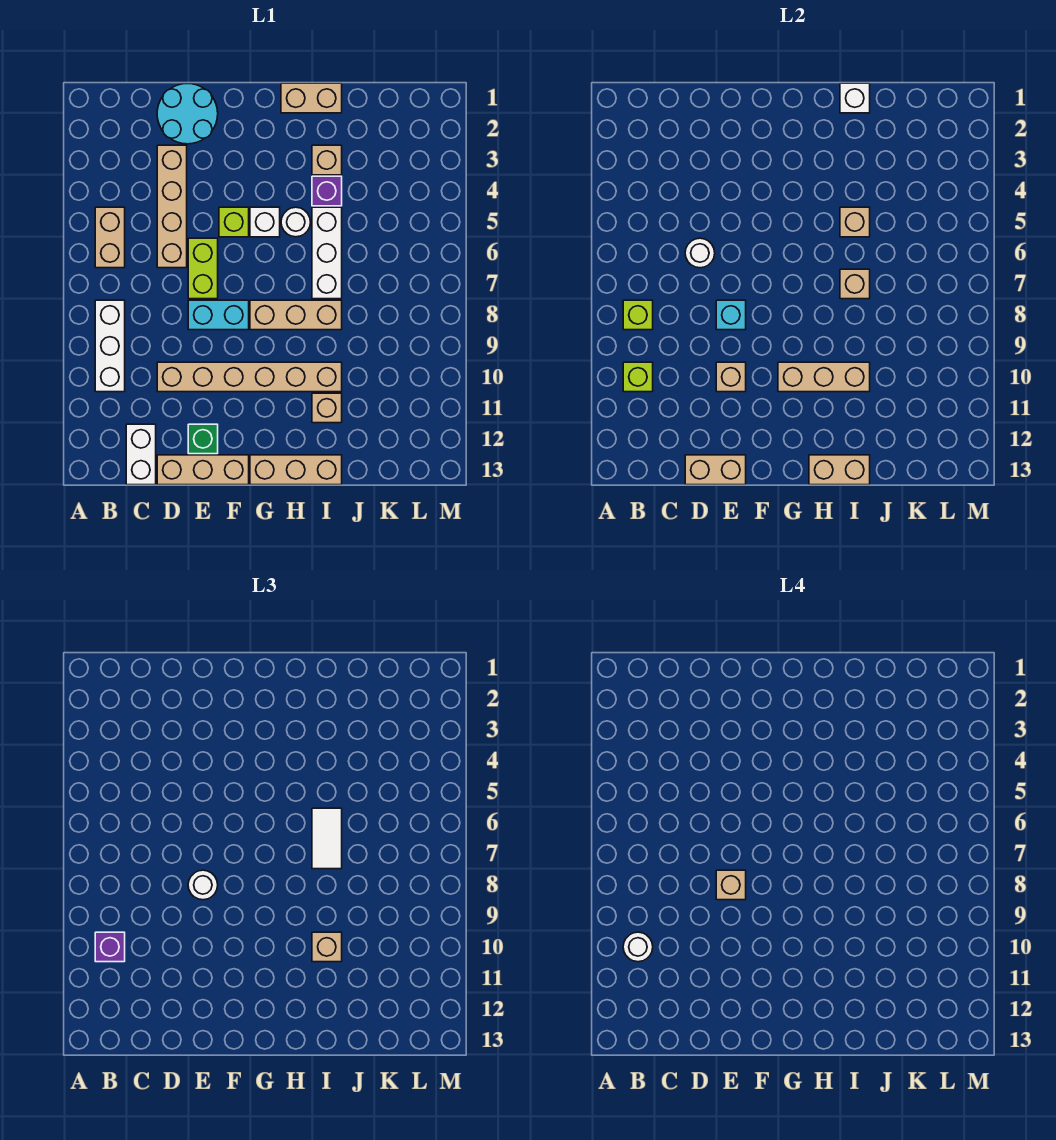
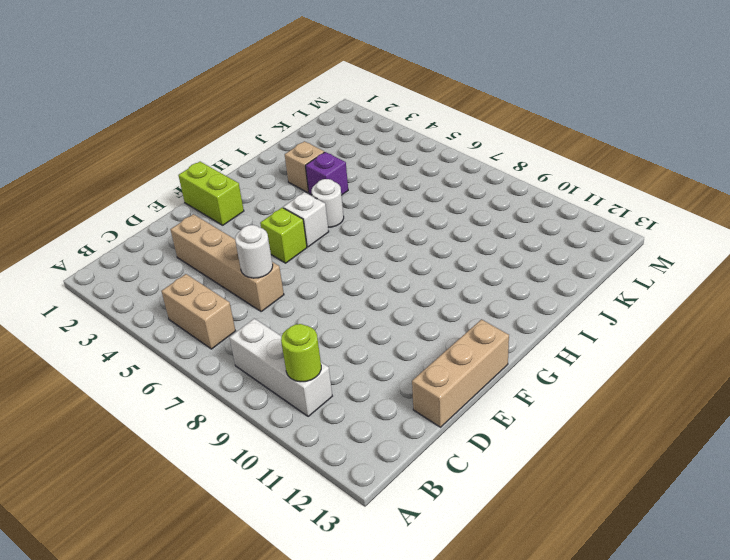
lime round brick B10 level 2 -> lime brick B10 level 2
lime brick F1:F2 level 1 -> lime brick E6:E7 level 1
none -> white brick C12:C13 level 1
none -> cyan round brick D1:E2 level 1
none -> tan brick D10:I10 level 1
none -> cyan brick E8:F8 level 1

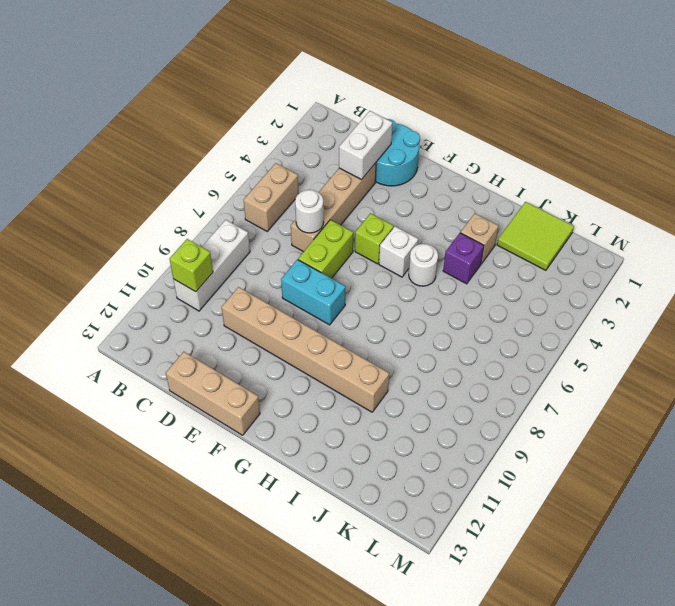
white brick D2:D3 level 2 -> white brick C12:C13 level 1
lime tile J1:K2 level 1 -> none
none -> green brick E12 level 1
none -> tan brick G8:I8 level 1
none -> tan brick G13:I13 level 1
none -> tan brick H1:I1 level 1

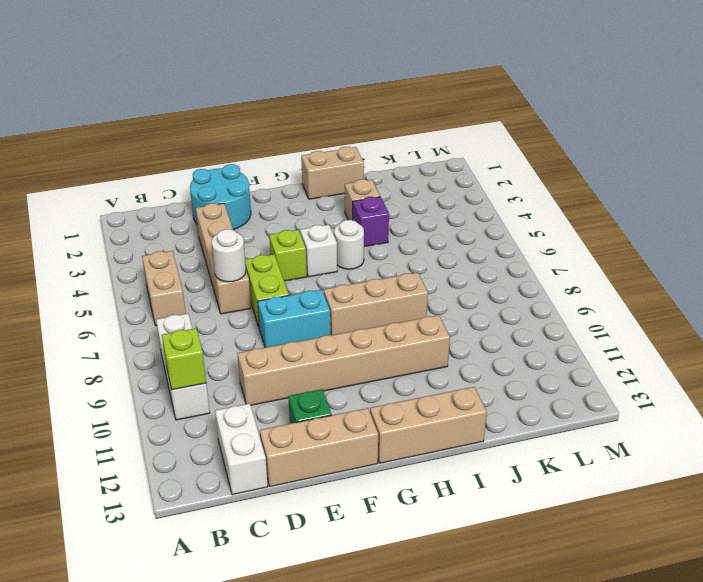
none -> white brick I5:I7 level 1
none -> tan brick I11 level 1
none -> lime brick B8 level 2
none -> tan brick D13:E13 level 2

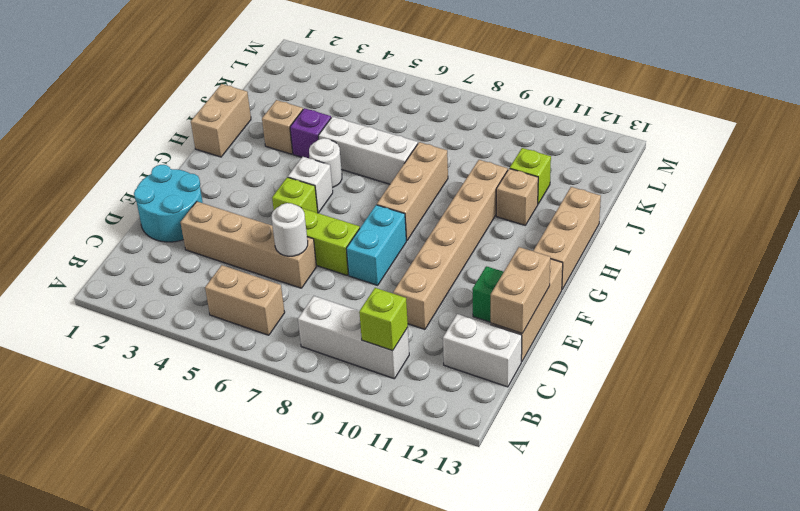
lime brick J11 level 1 -> lime brick B8 level 2
none -> cyan brick E8 level 2
none -> tan brick E10 level 2
none -> tan brick G10:I10 level 2
none -> tan brick H13:I13 level 2

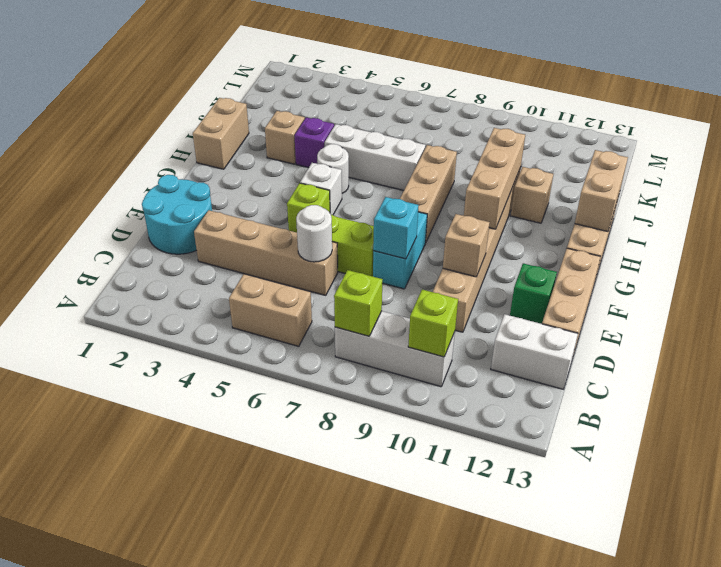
none -> tan brick D13:E13 level 2
none -> white brick I1 level 2
none -> tan brick I5 level 2
none -> tan brick I7 level 2

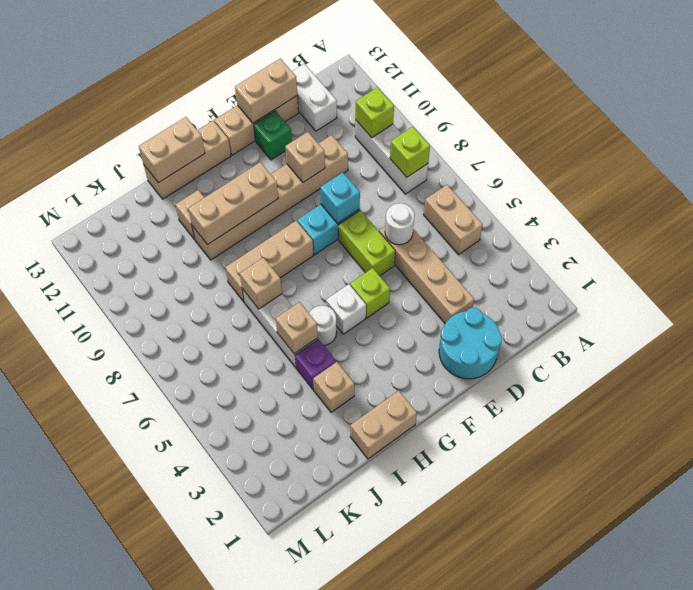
none -> white brick I1 level 2
none -> purple brick B10 level 3
none -> white round brick E8 level 3
none -> white tile I6:I7 level 3

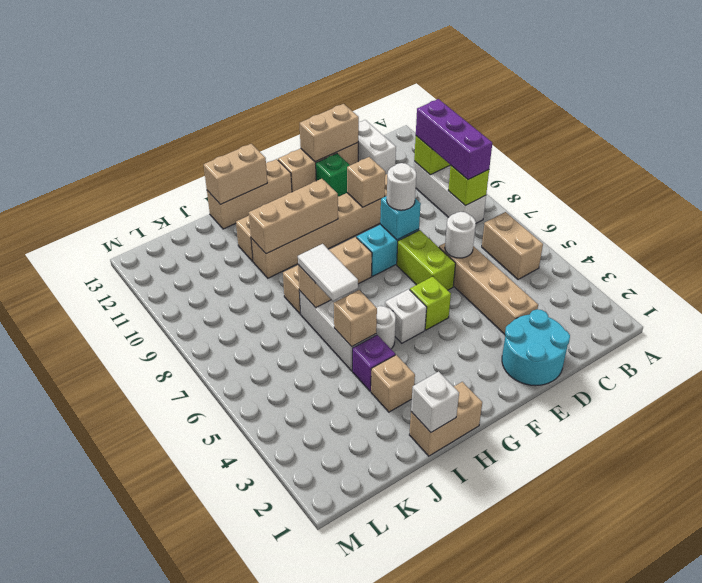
purple brick B8:B10 level 3 -> purple brick B10 level 3
none -> tan brick I10 level 3
none -> white round brick B10 level 4
none -> tan brick E8 level 4

